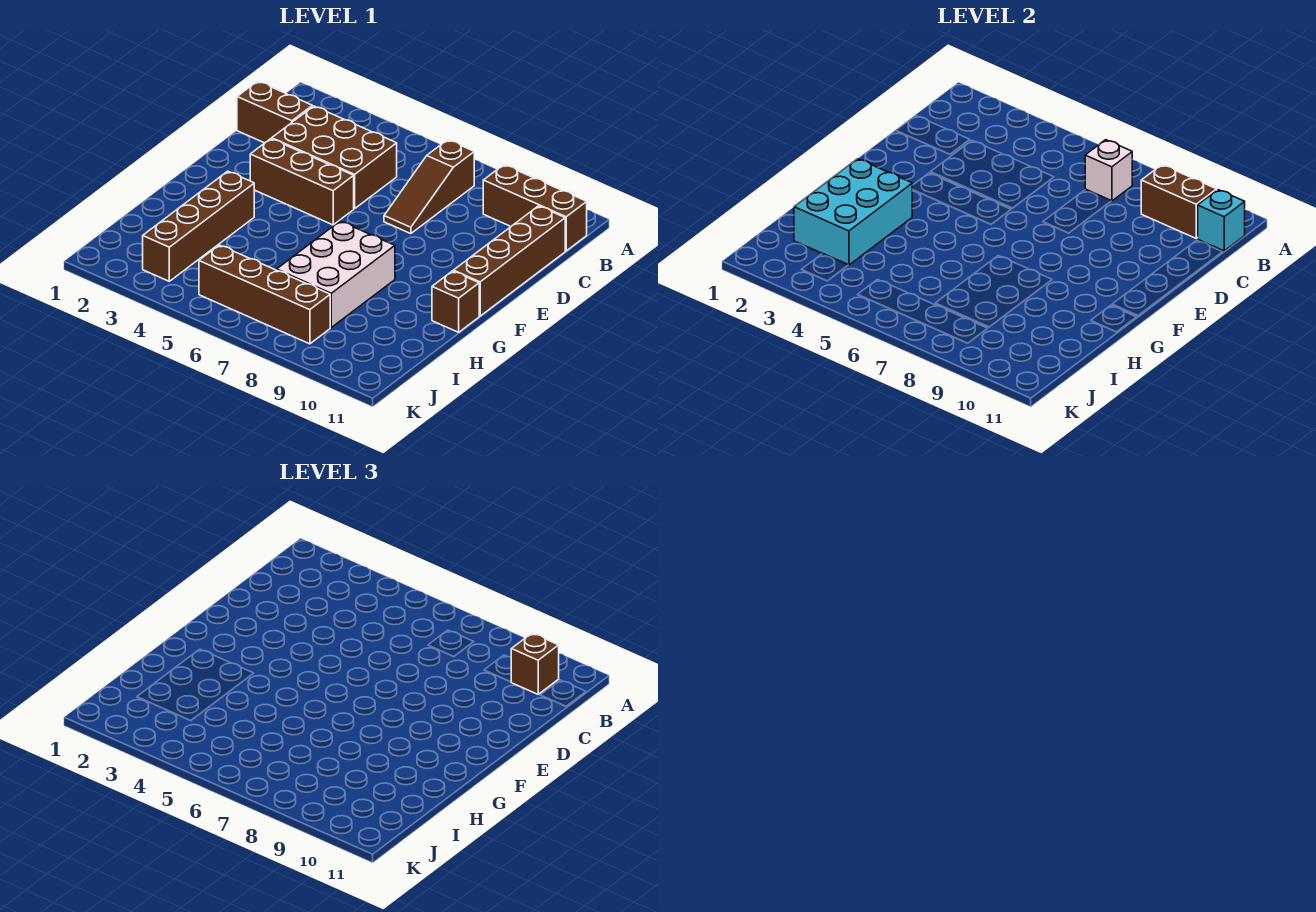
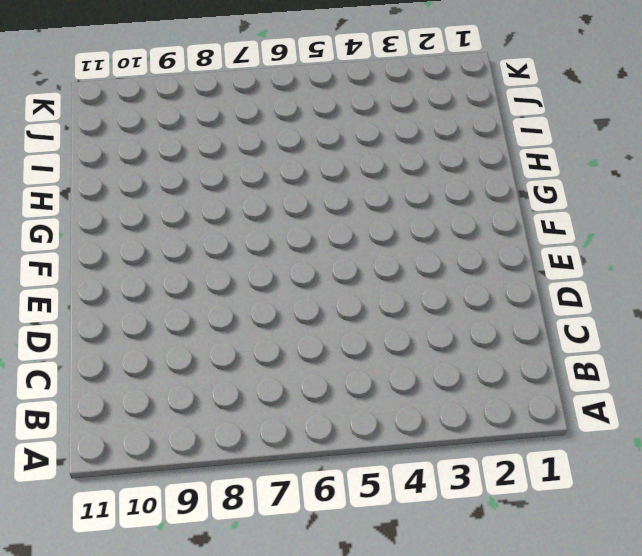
none -> brown slope B7:D7 level 1 top B
none -> brown brick B9:B11 level 1
none -> brown brick C1:C2 level 1

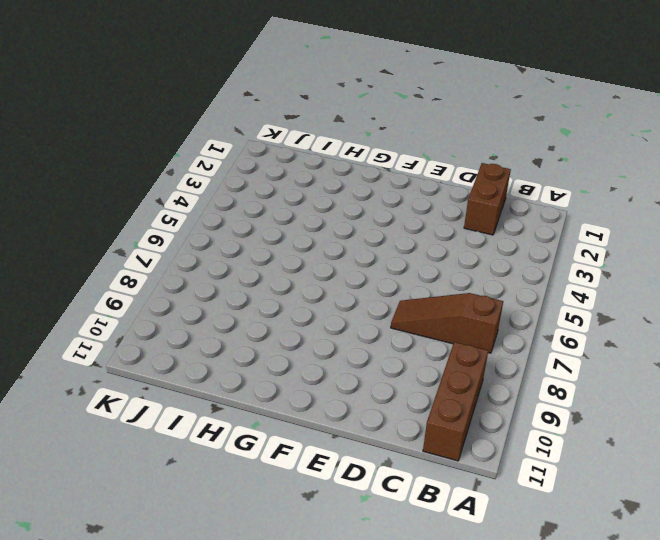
none -> brown brick C3:D5 level 1
none -> brown brick C11:F11 level 1
none -> brown brick E3:E5 level 1

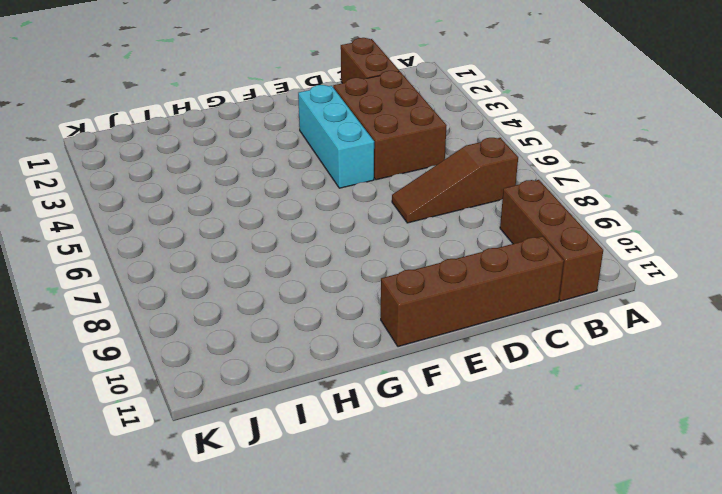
cyan brick E3:E5 level 1 -> brown brick E3:E5 level 1
none -> brown brick G3:J3 level 1
none -> white brick G7:I8 level 1
none -> brown brick G11 level 1

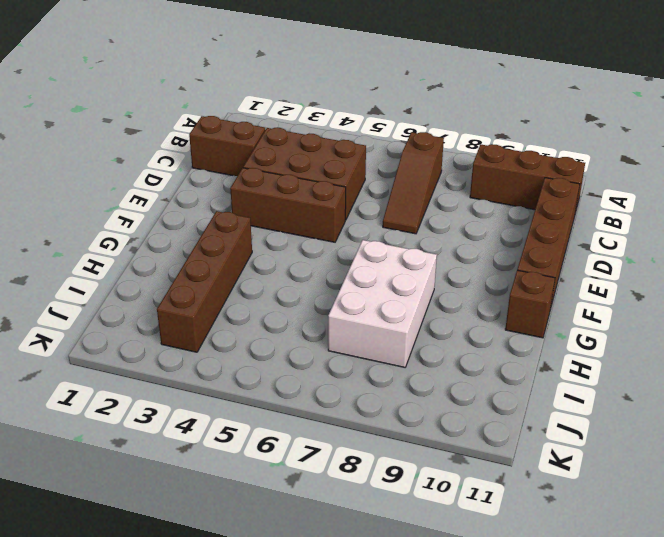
none -> brown brick J5:J8 level 1
none -> white brick B7 level 2
none -> brown brick B9:B10 level 2

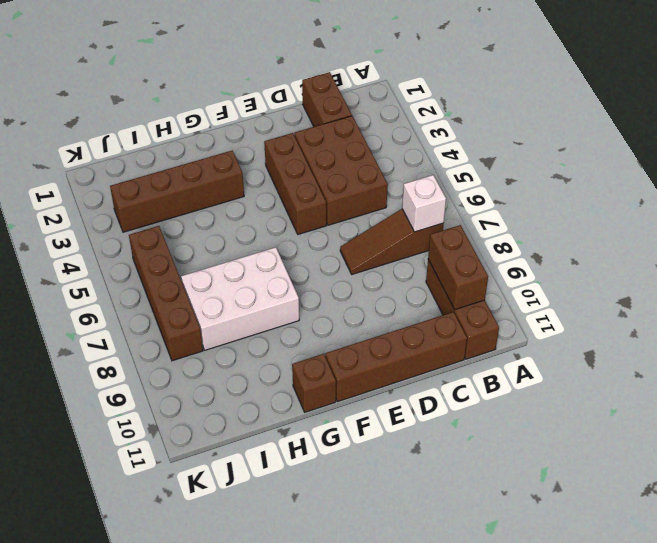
none -> cyan brick B11 level 2
none -> cyan brick G2:I3 level 2
none -> brown brick B10 level 3

